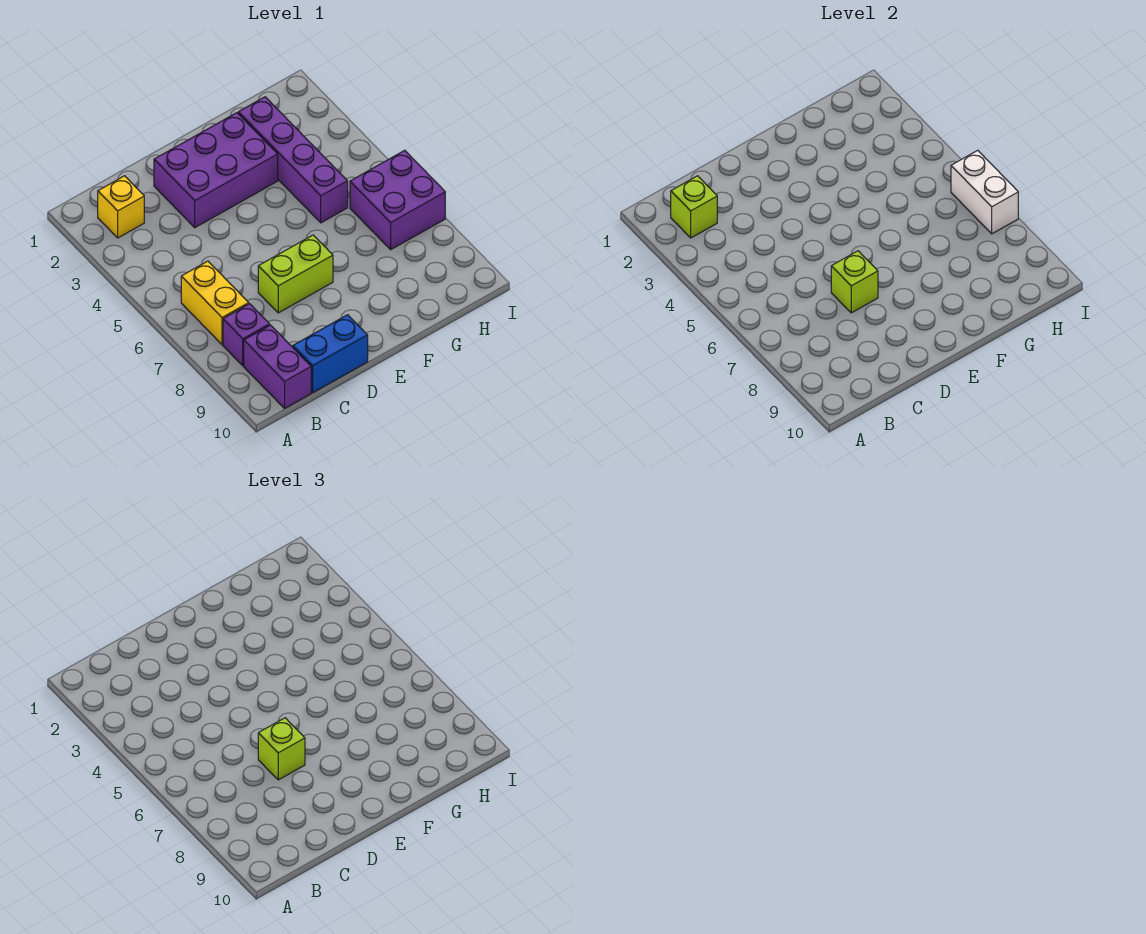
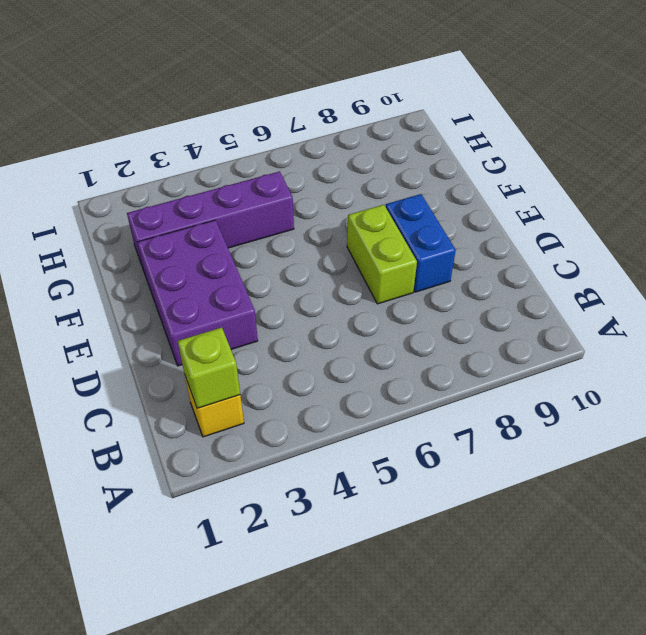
blue brick D8:E8 level 1 -> blue brick C10:D10 level 1
none -> yellow brick B6:B7 level 1
none -> purple brick B8 level 1
none -> purple brick B9:B10 level 1

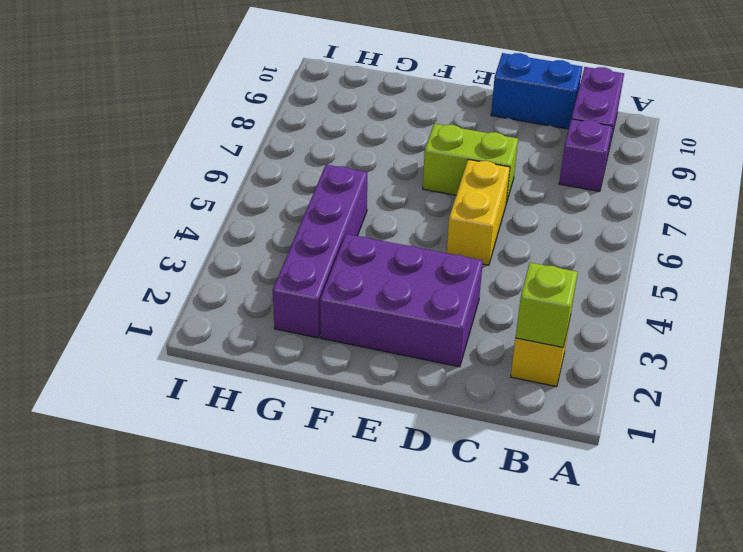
yellow brick D5:D6 level 1 -> yellow brick B6:B7 level 1
none -> purple brick H6:I7 level 1
none -> lime brick D7 level 2
none -> white brick I6:I7 level 2

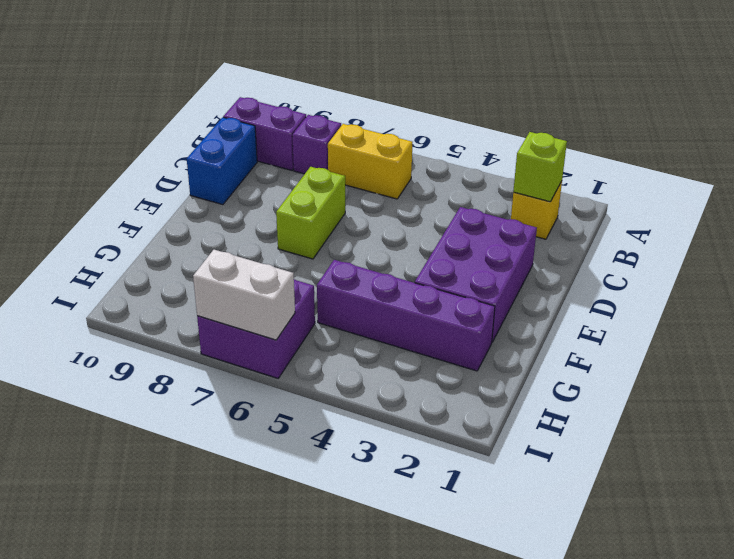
none -> lime brick D7 level 2
none -> lime brick D7 level 3

